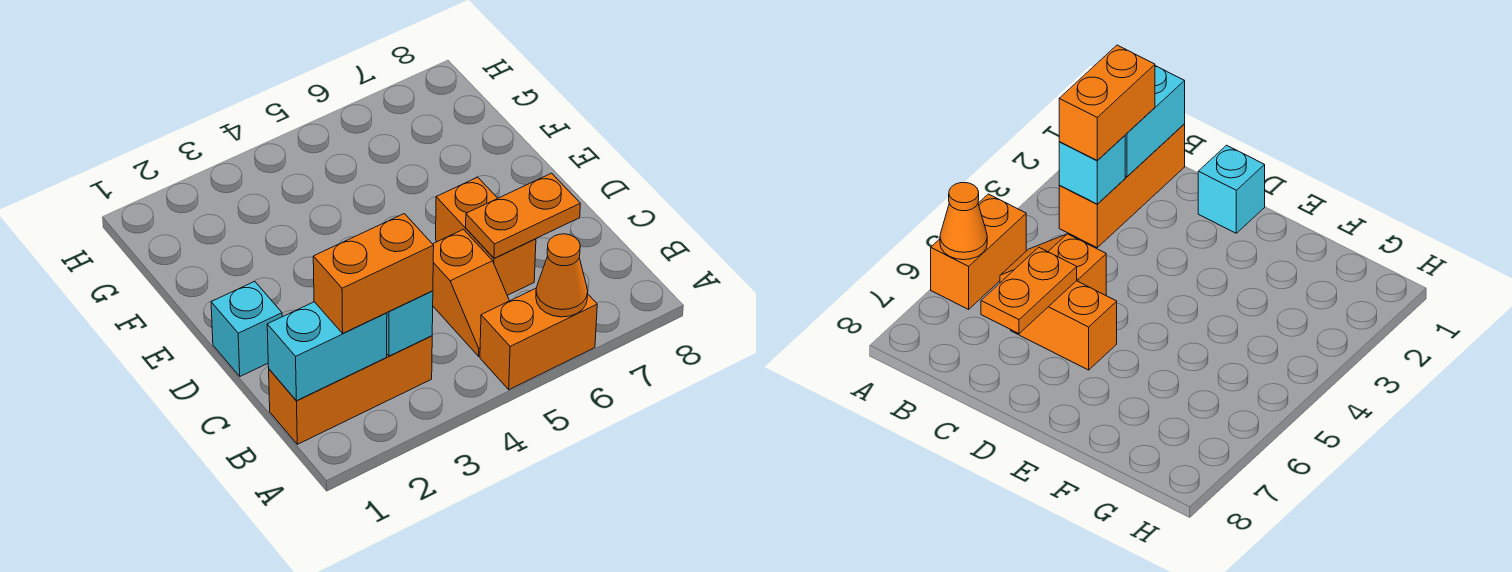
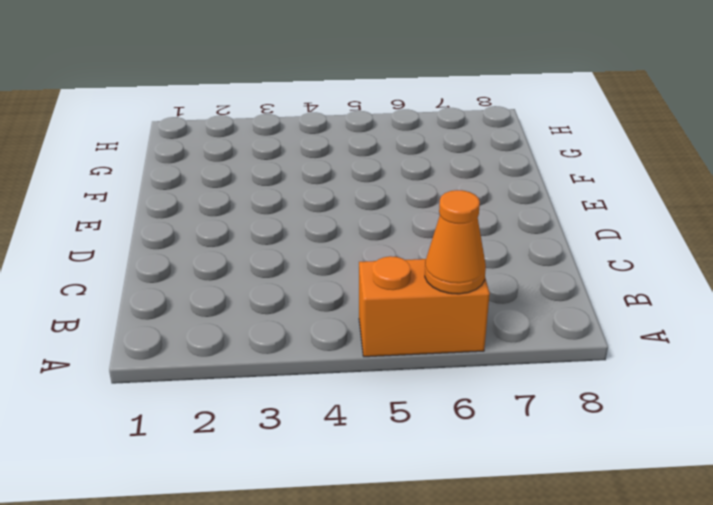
none -> orange brick B1:B3 level 1
none -> orange slope B5:C5 level 1 top C

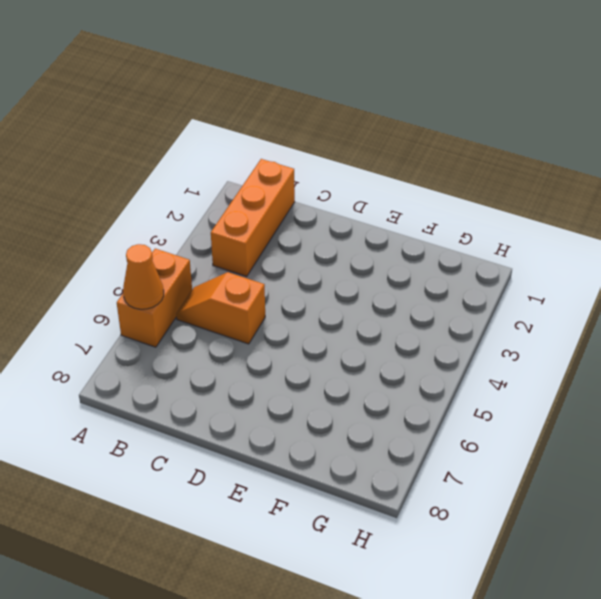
none -> orange brick C6:D6 level 1
none -> cyan brick D1 level 1

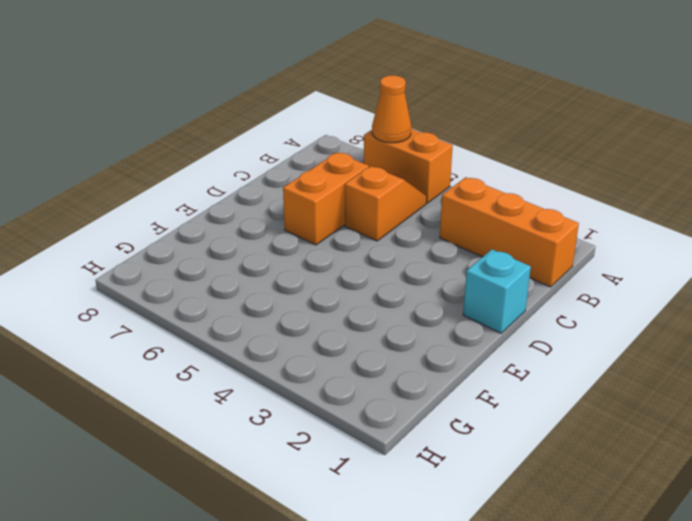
none -> cyan brick B1:B2 level 2
none -> cyan brick B3 level 2

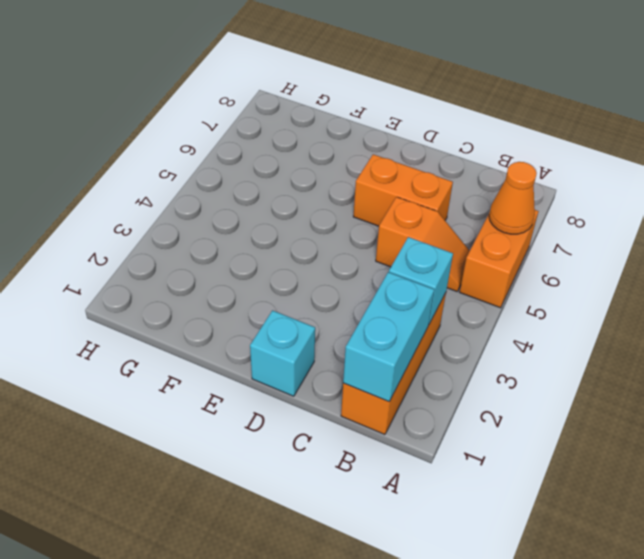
none -> orange plate C6:C7 level 2
none -> orange brick B2:B3 level 3

